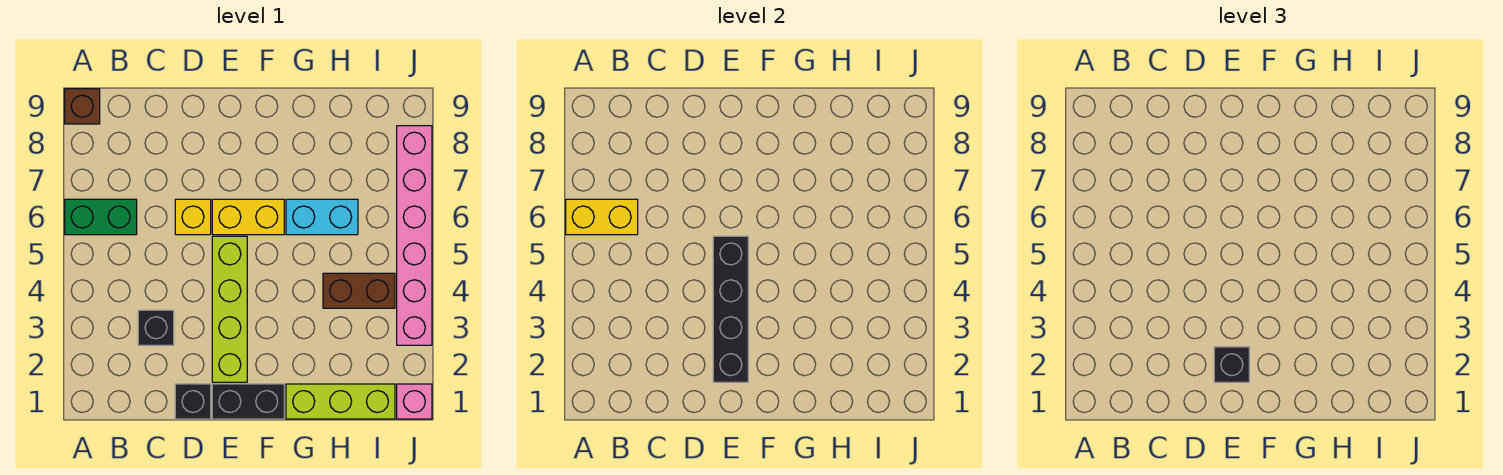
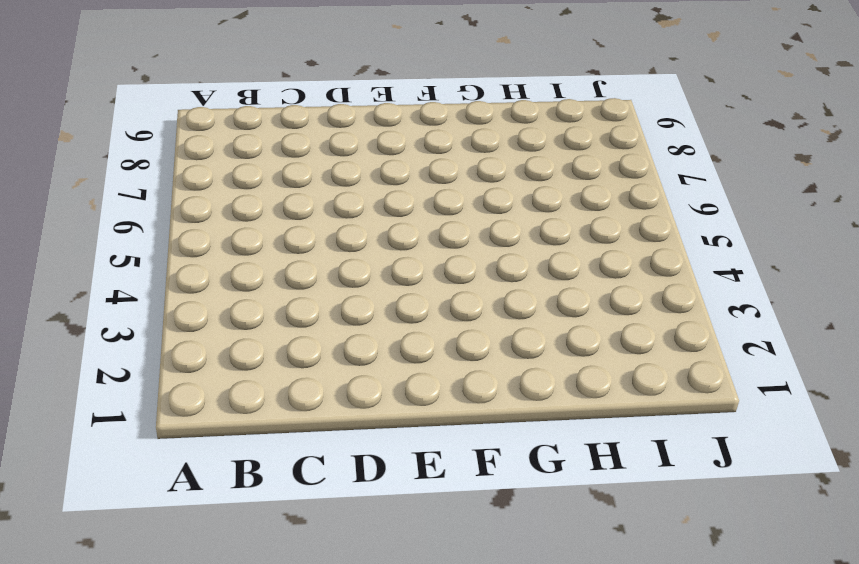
none -> green brick A6:B6 level 1
none -> brown brick A9 level 1
none -> black brick C3 level 1

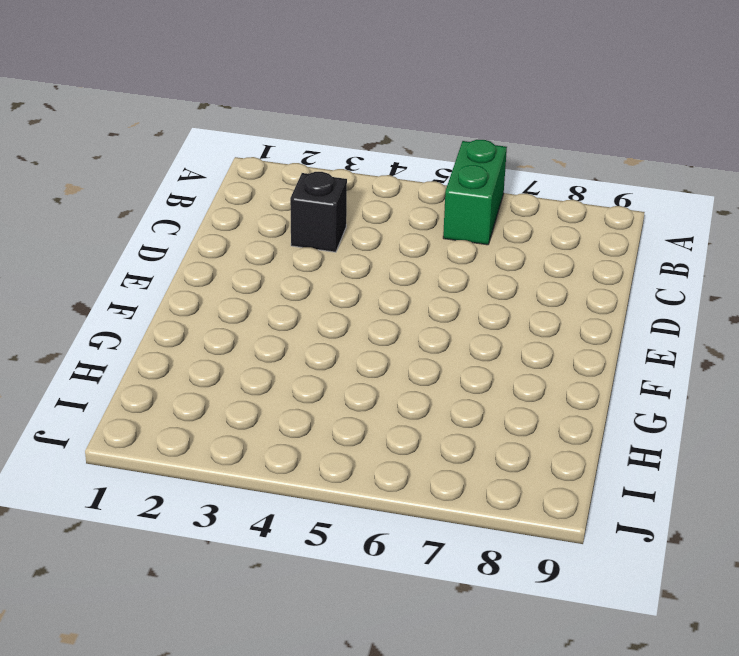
none -> brown brick A9 level 1
none -> black brick D1 level 1
none -> yellow brick D6 level 1

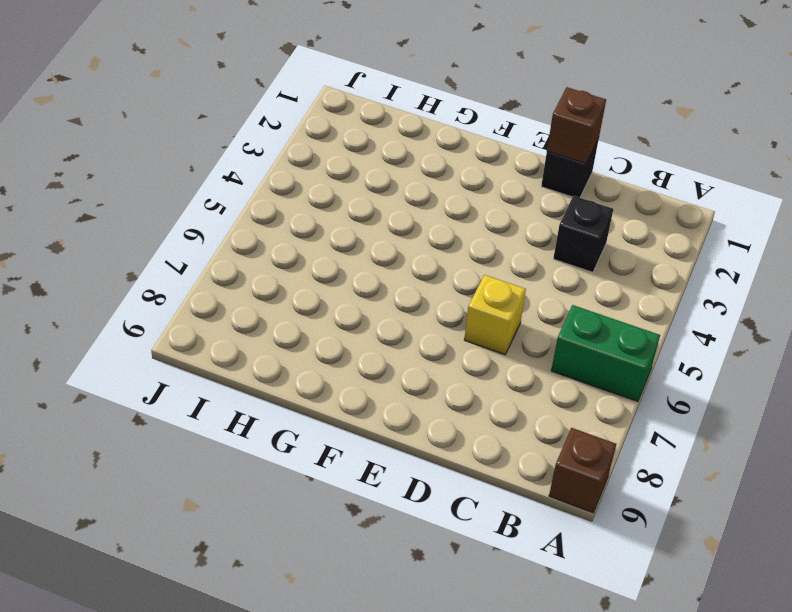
brown brick D1 level 2 -> none
none -> black brick E1:F1 level 1
none -> lime brick E2:E5 level 1
none -> yellow brick E6:F6 level 1

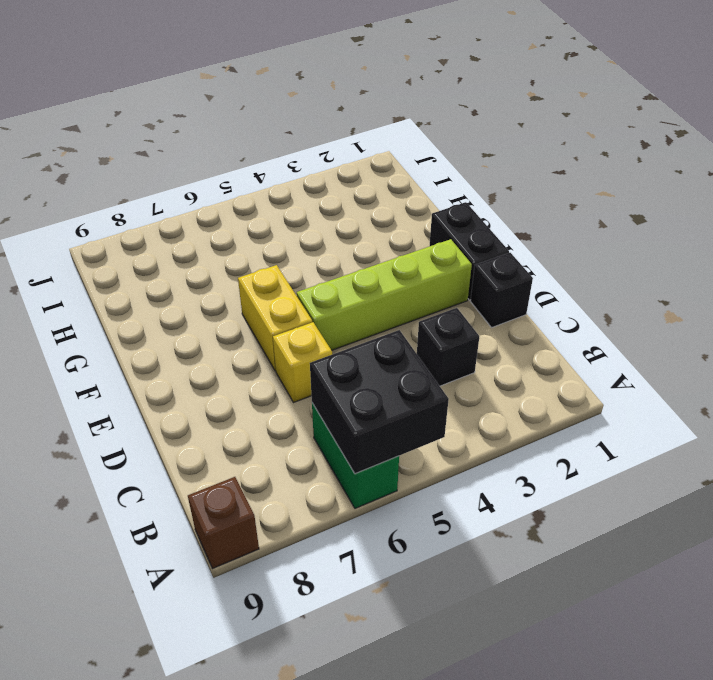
black brick A5:B6 level 2 -> yellow brick A6:B6 level 2
none -> lime brick G1:I1 level 1
none -> cyan brick G6:H6 level 1
none -> brown brick H4:I4 level 1

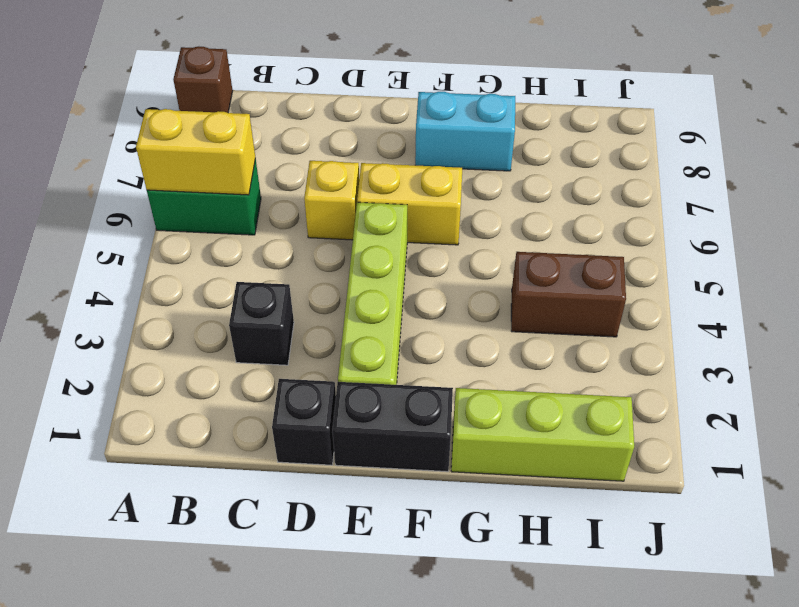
cyan brick F8:G8 level 1 -> cyan brick G6:H6 level 1
none -> pink brick J1 level 1
none -> pink brick J3:J8 level 1
none -> black brick E2:E5 level 2

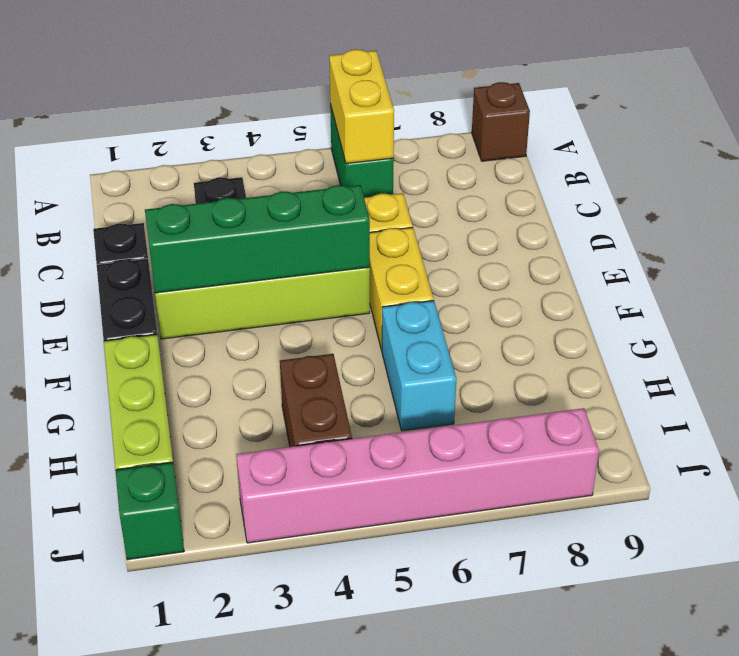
green brick E2:E5 level 2 -> black brick E2:E5 level 2
green brick J1 level 1 -> pink brick J1 level 1
none -> black brick E2 level 3

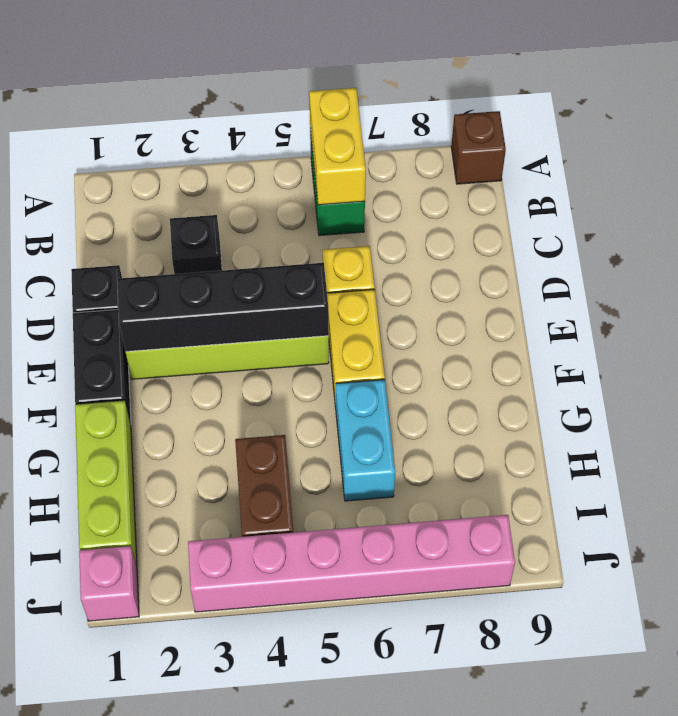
none -> black brick E2 level 3

